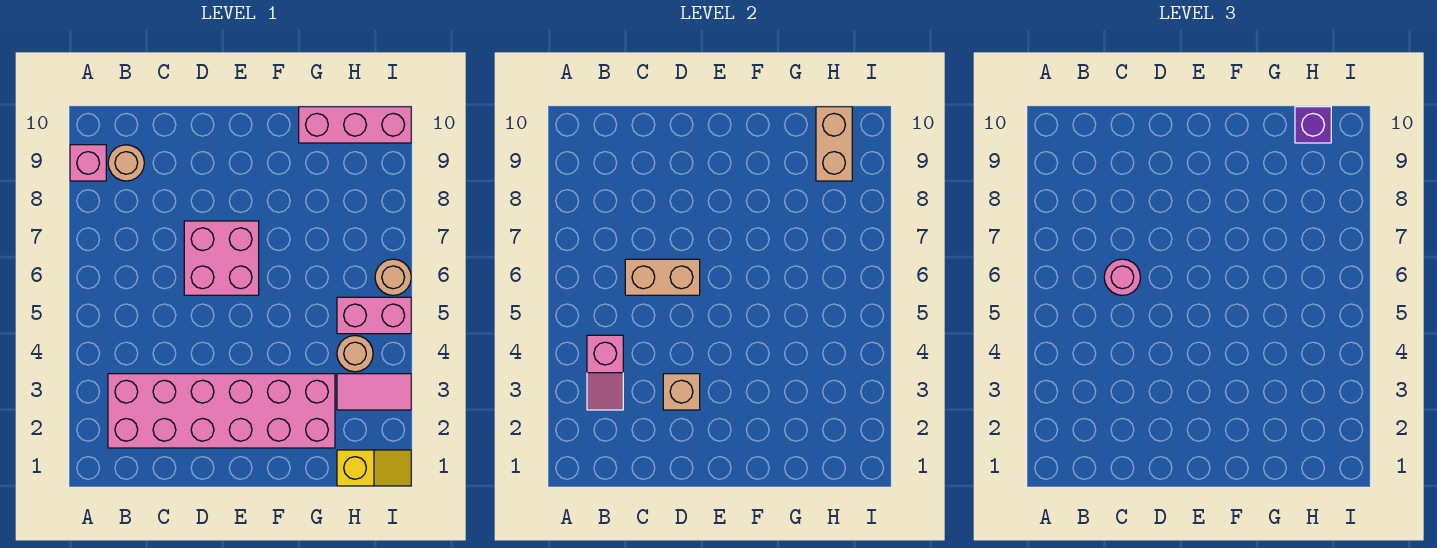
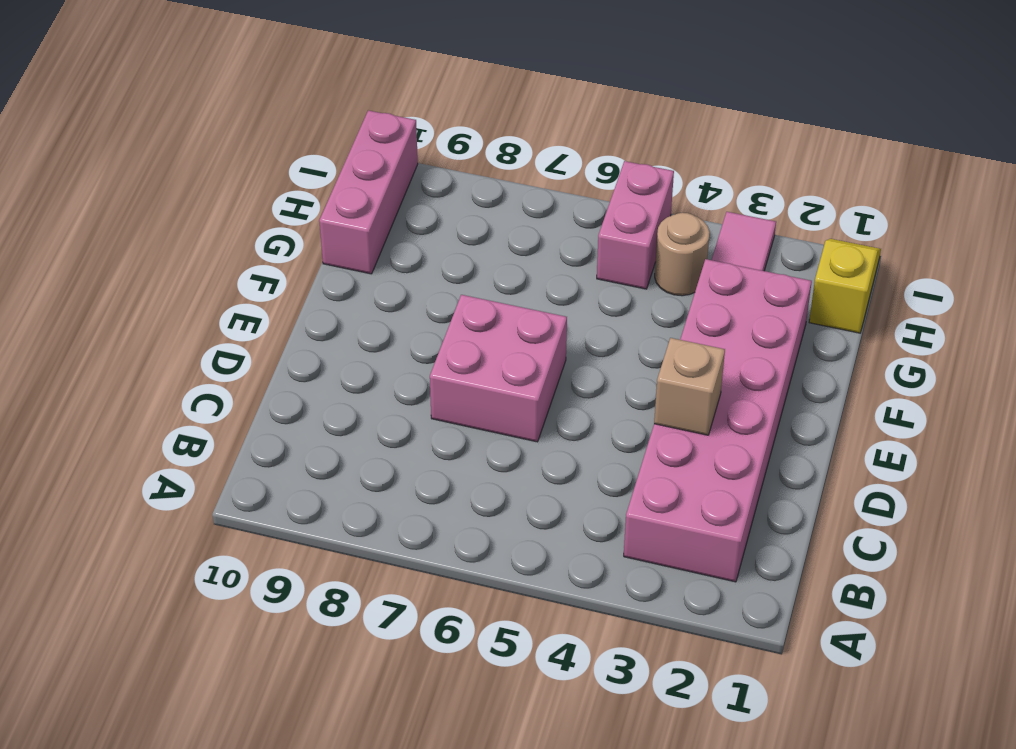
none -> pink brick A9 level 1
none -> tan round brick B9 level 1
none -> tan round brick I6 level 1

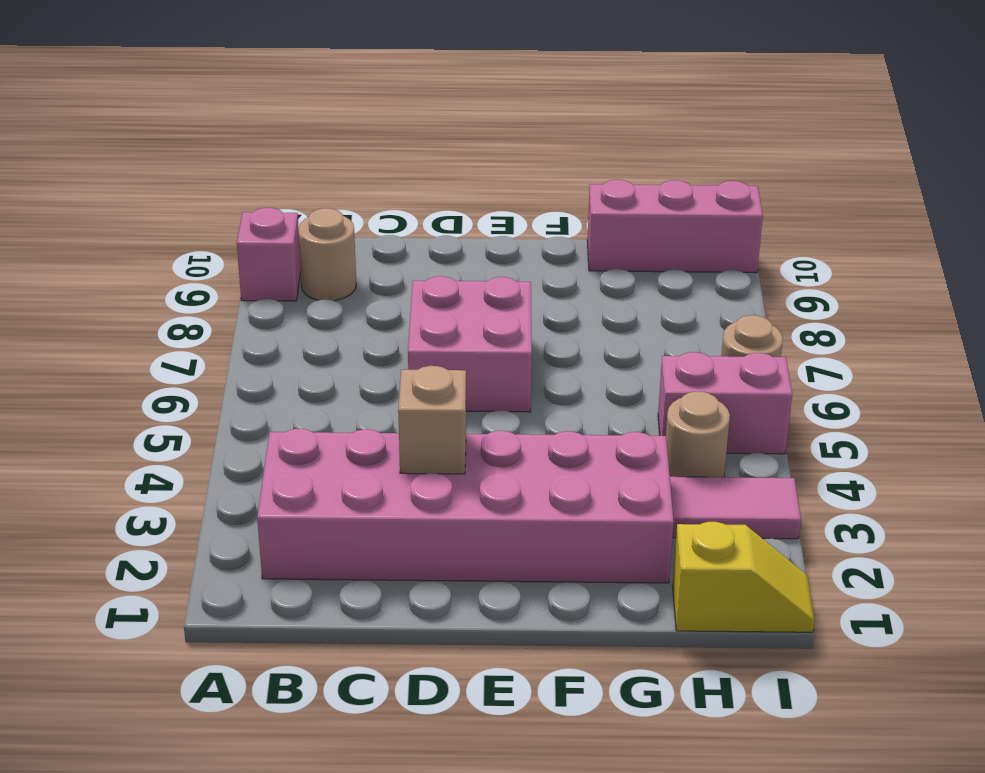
none -> pink slope B3:B4 level 2 top 4
none -> tan brick C6:D6 level 2
none -> tan brick H9:H10 level 2

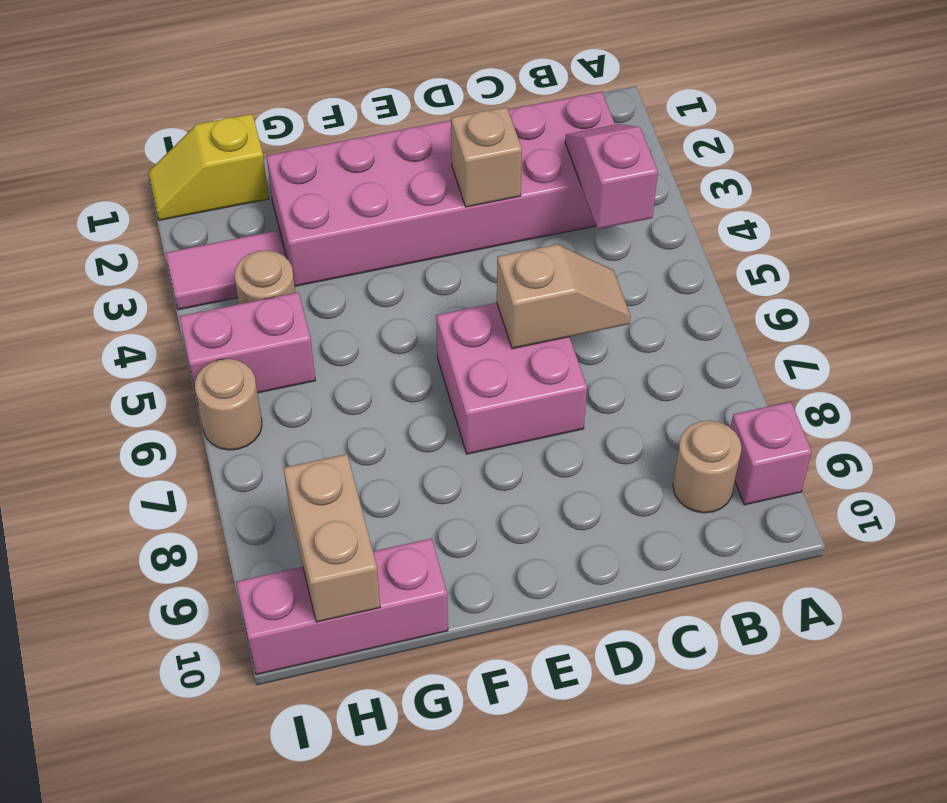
tan slope C6:D6 level 2 top D -> tan brick C6:D6 level 2
none -> pink round brick C6 level 3
none -> purple brick H10 level 3

